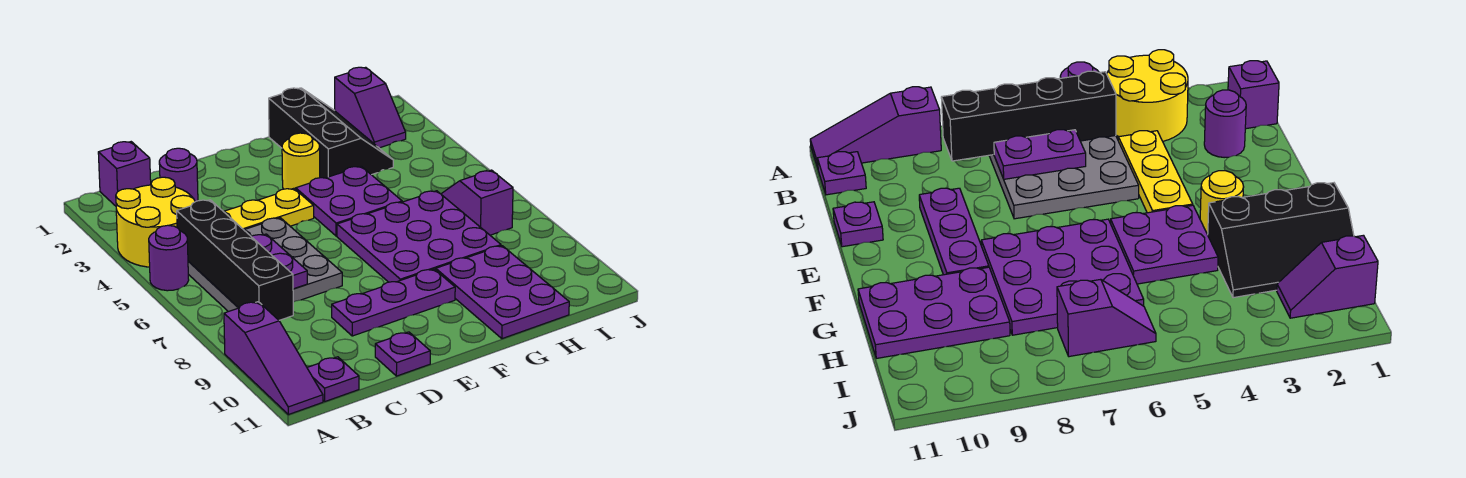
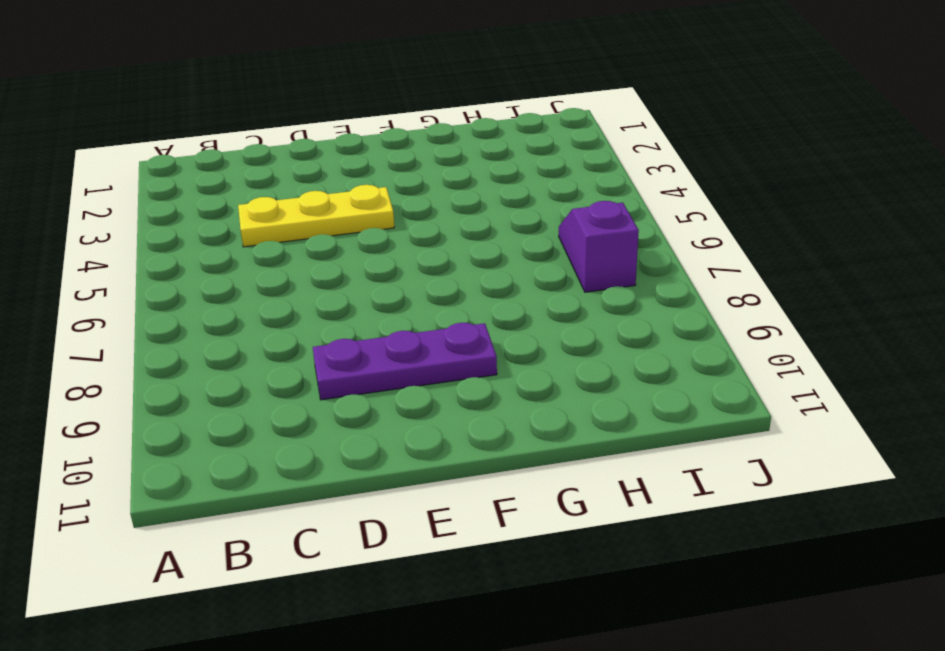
none -> yellow round brick A3:B4 level 1
none -> purple round brick A5 level 1
none -> purple slope A9:A11 level 1 top 9

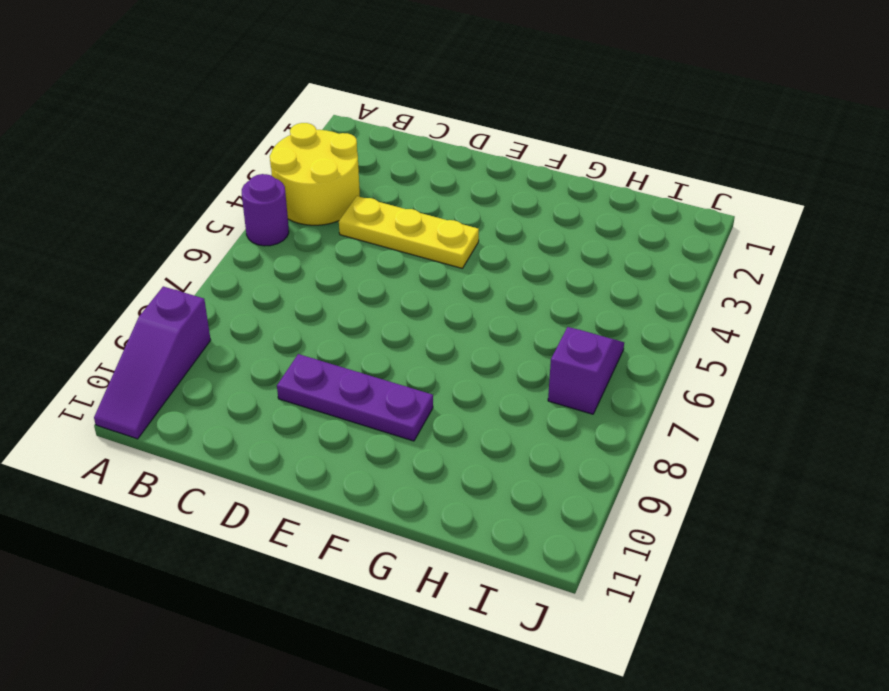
none -> purple brick B1 level 1
none -> grey plate B5:D7 level 1
none -> purple plate B11 level 1

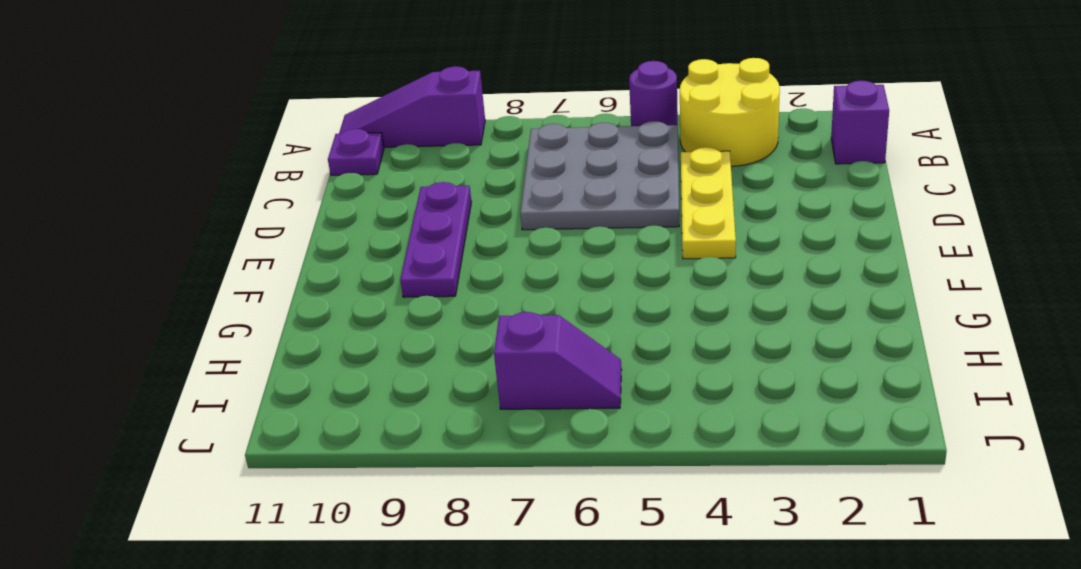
none -> purple round brick C2 level 1
none -> purple plate D11 level 1
none -> yellow round brick F3 level 1

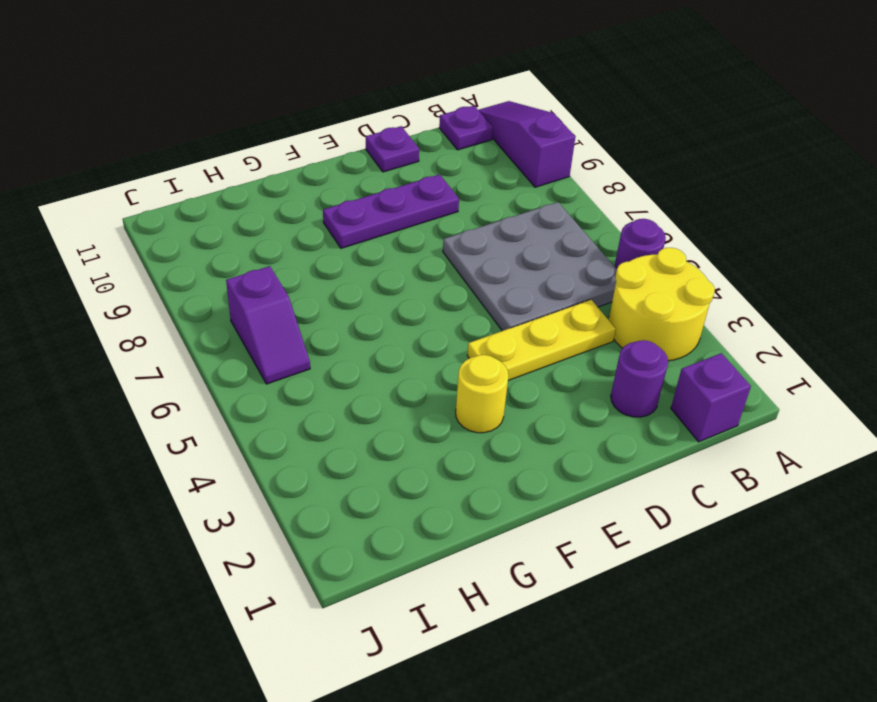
none -> purple plate F4:G5 level 1
none -> purple plate F6:H8 level 1
none -> black slope G1:H3 level 1 top G

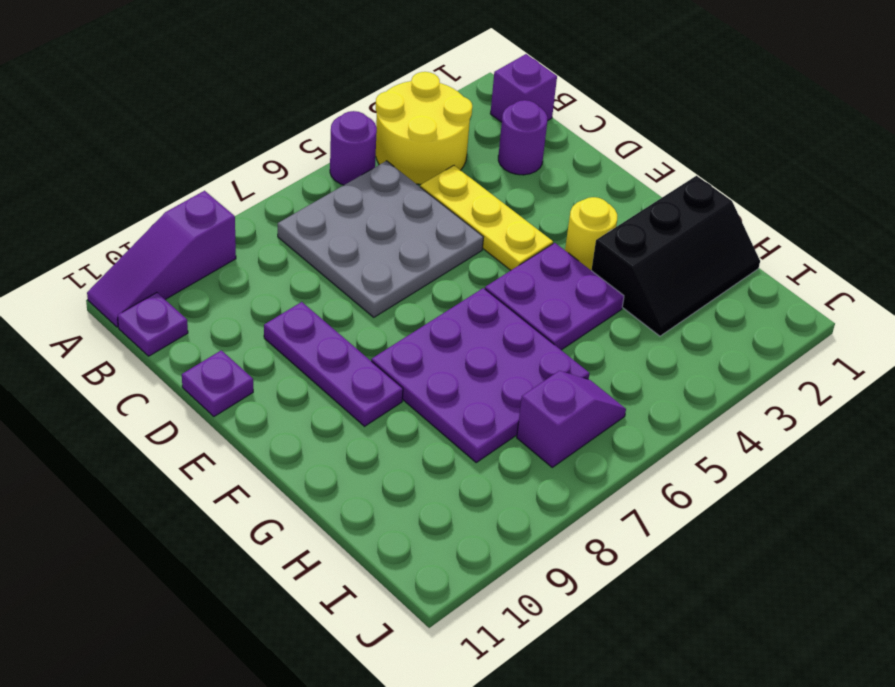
none -> purple plate G9:H11 level 1
none -> purple slope I1:I2 level 1 top 1
none -> black brick B5:B8 level 2

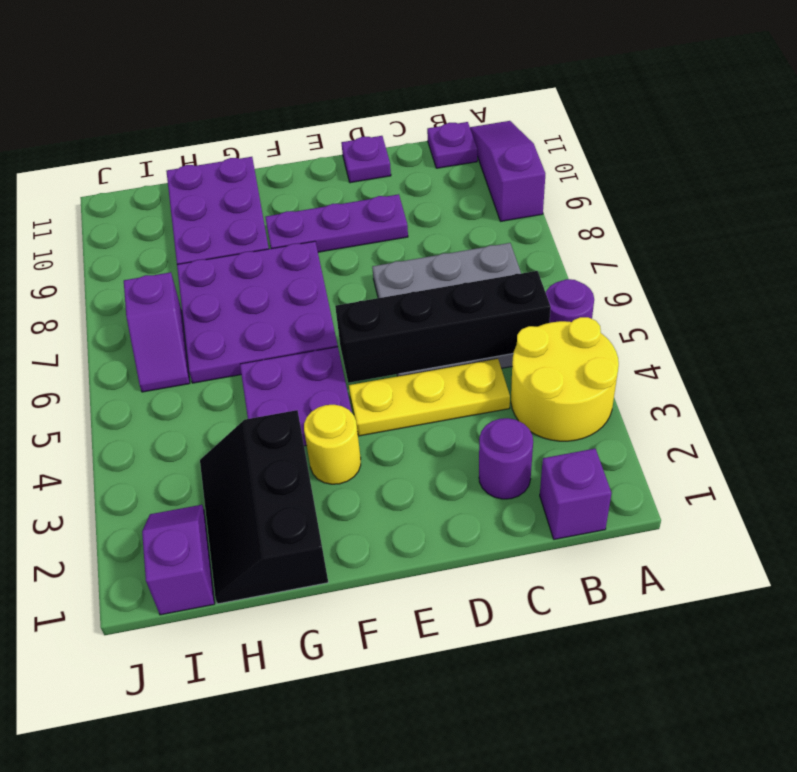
black brick B5:E5 level 2 -> black brick B5:B8 level 2
none -> purple plate C6:C7 level 2

